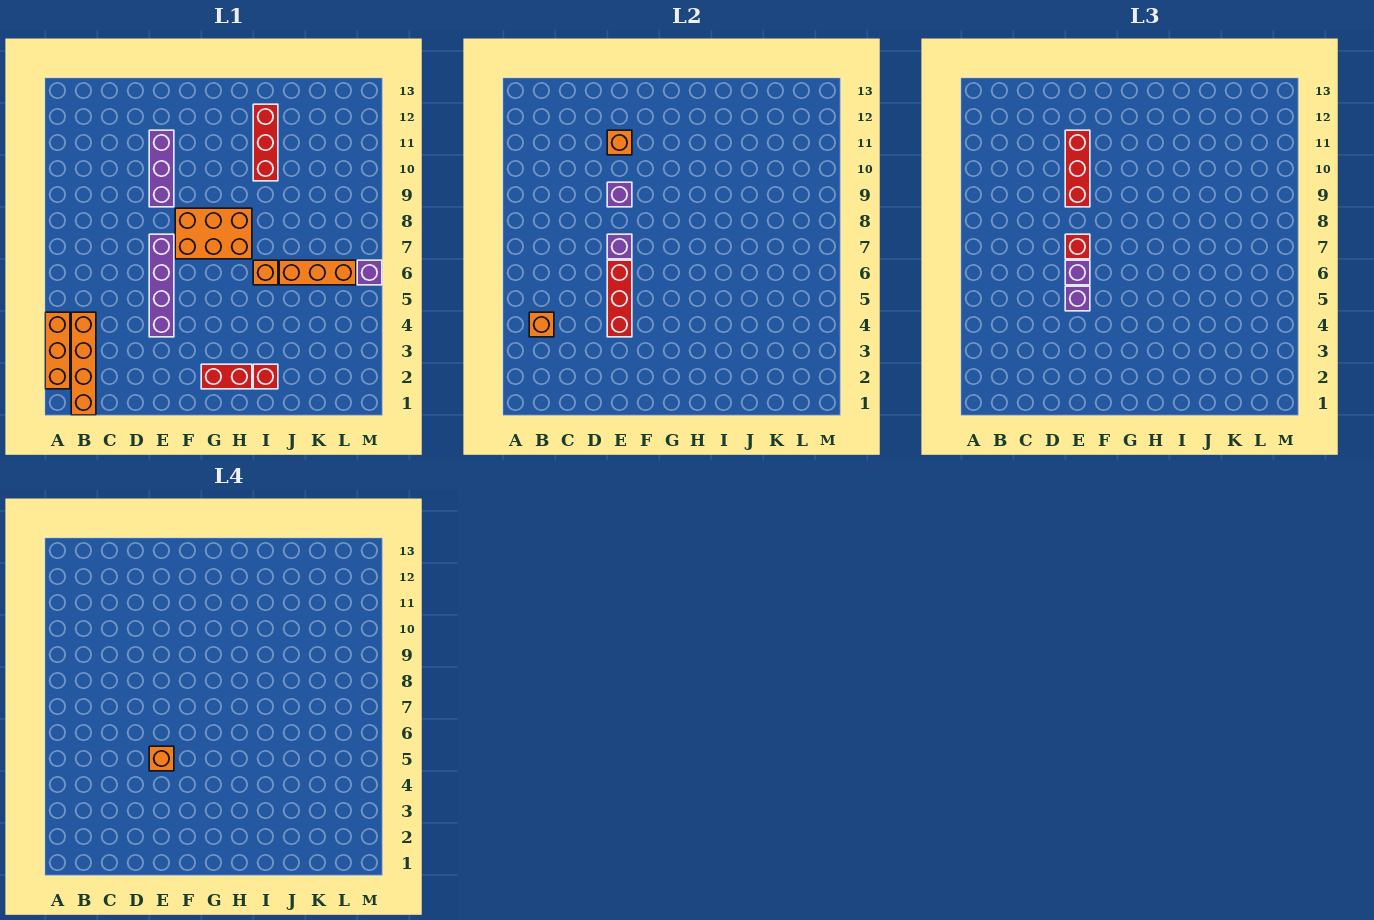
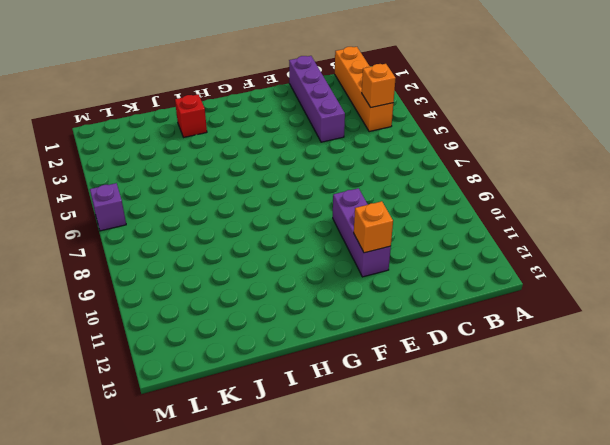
purple brick D1:D4 level 1 -> purple brick E4:E7 level 1
none -> orange brick A2:A4 level 1
none -> orange brick F7:H8 level 1
none -> red brick G2:H2 level 1

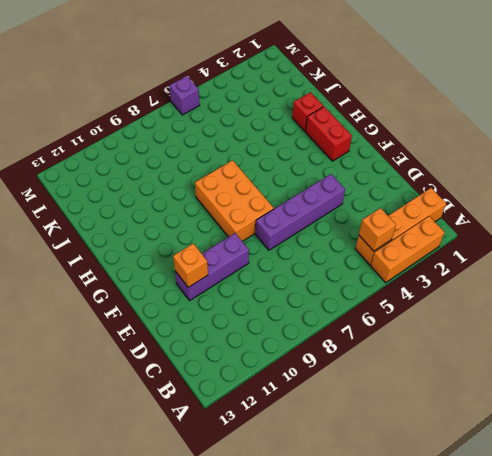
none -> orange brick I6 level 1
none -> red brick I10:I12 level 1
none -> orange brick J6:L6 level 1

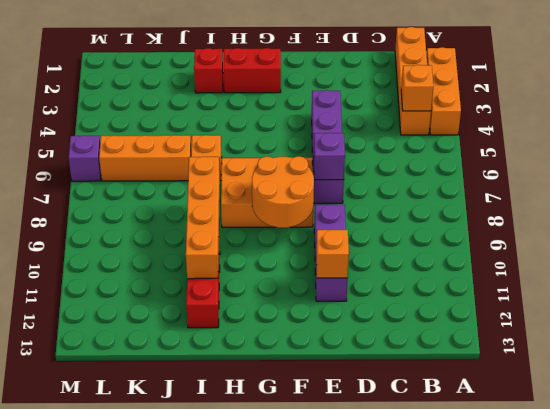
orange round brick F8:G9 level 2 -> none
orange brick I8:I11 level 2 -> none
none -> red brick E4:E6 level 2
none -> purple brick E9 level 2
none -> purple brick E5 level 3

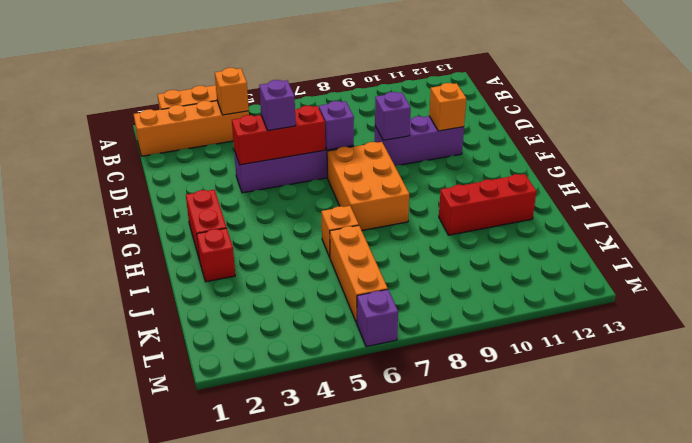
none -> purple brick E6 level 3
none -> red brick E7 level 3
none -> red brick E9:E11 level 3

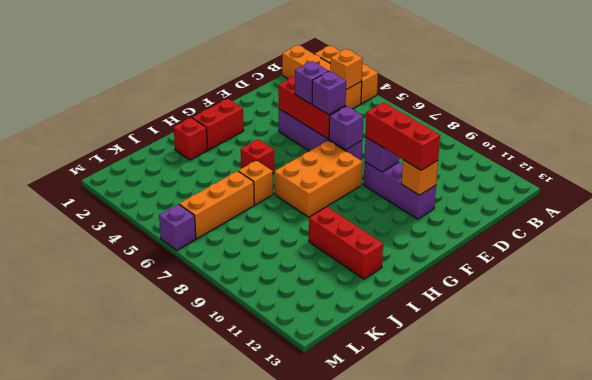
red brick H5 level 1 -> red brick E7 level 3
none -> orange brick E5 level 4

